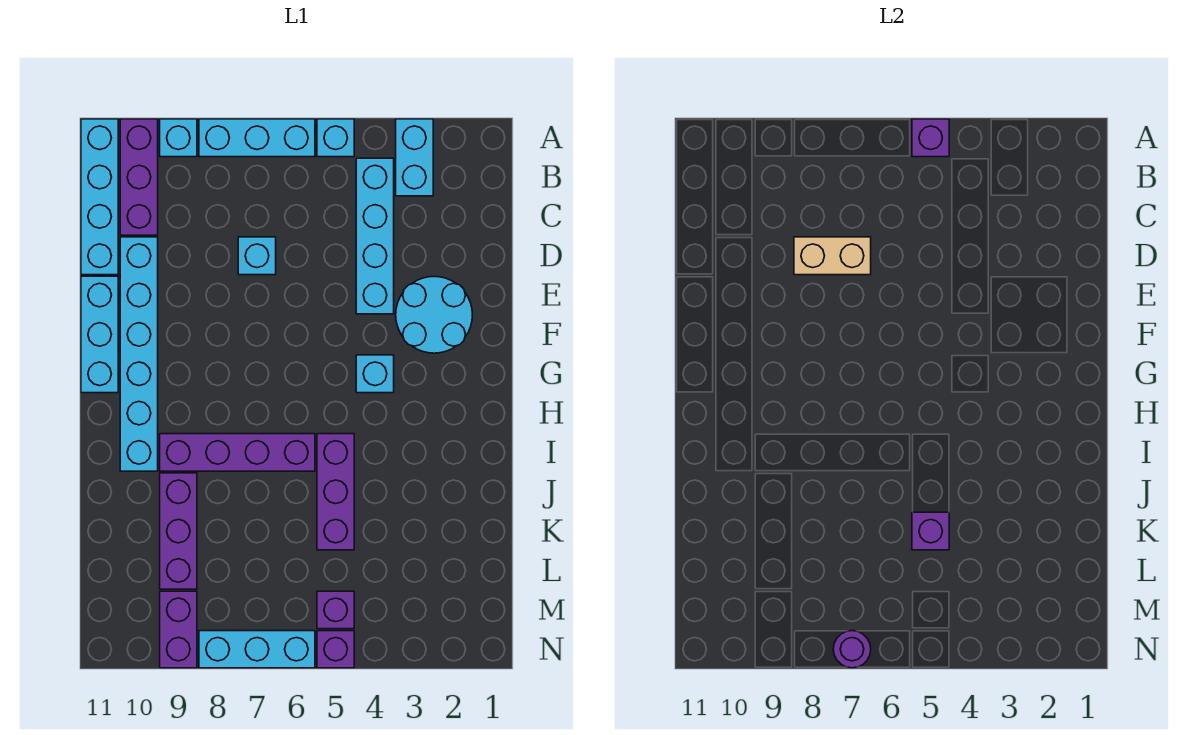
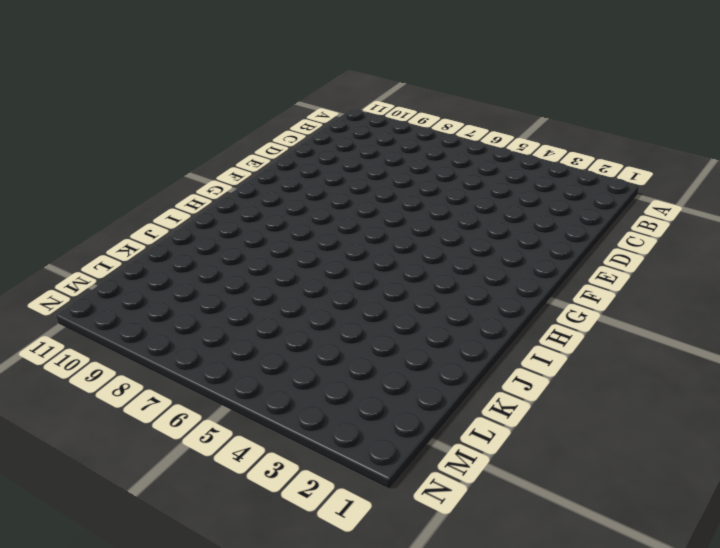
none -> cyan brick A3:B3 level 1
none -> cyan brick A5 level 1
none -> cyan brick A6:A8 level 1

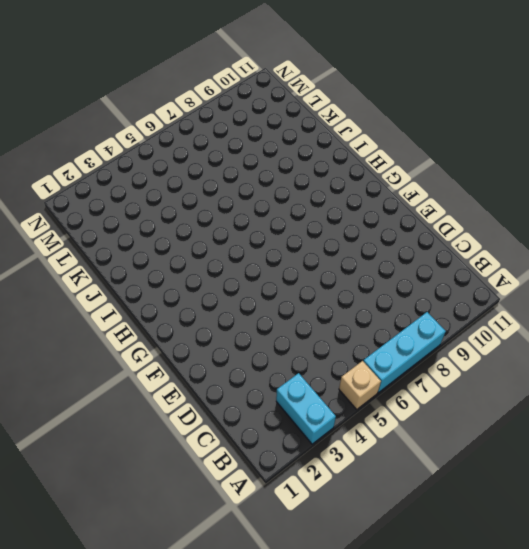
tan brick A5 level 1 -> cyan brick A5 level 1
none -> cyan brick A9 level 1
none -> purple brick A10:C10 level 1
none -> cyan brick A11:D11 level 1

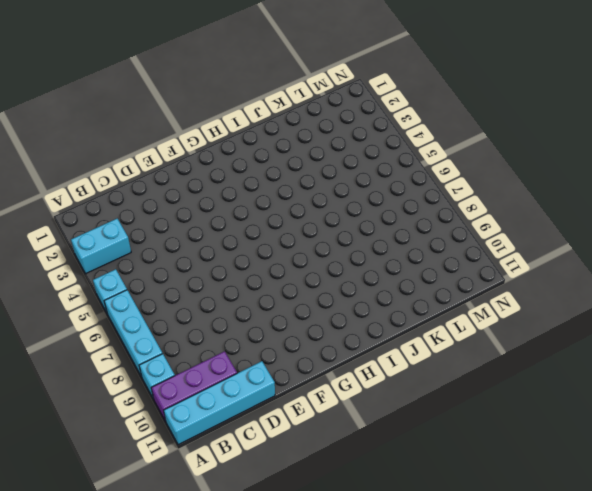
none -> cyan brick B4:E4 level 1
none -> cyan brick D7 level 1
none -> cyan brick D10:I10 level 1

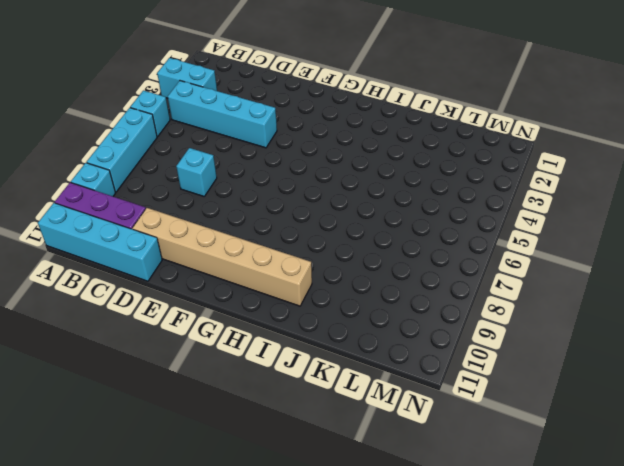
tan brick D10:I10 level 1 -> cyan brick D10:I10 level 1
none -> cyan round brick E2:F3 level 1
none -> cyan brick E11:G11 level 1
none -> cyan brick G4 level 1

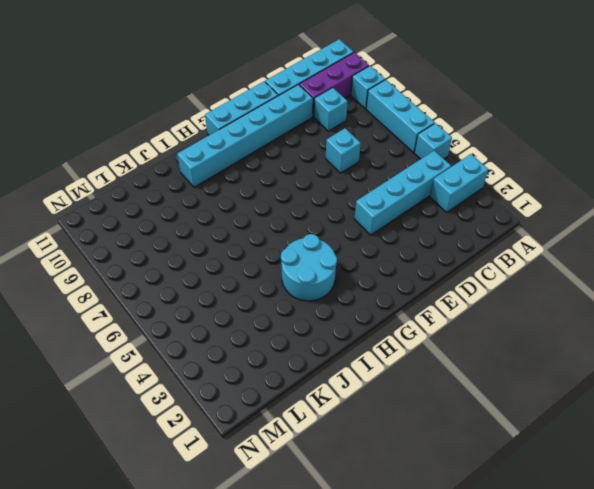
cyan brick C9 level 1 -> cyan brick G4 level 1
cyan round brick H3:I4 level 1 -> cyan round brick E2:F3 level 1
none -> purple brick I5:K5 level 1
none -> purple brick I6:I9 level 1
none -> purple brick J9:L9 level 1

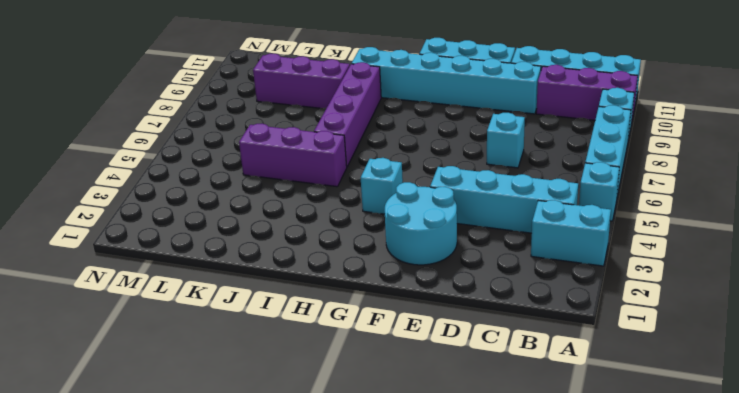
none -> purple brick M5 level 1
none -> purple brick M9:N9 level 1
none -> purple brick N5 level 1

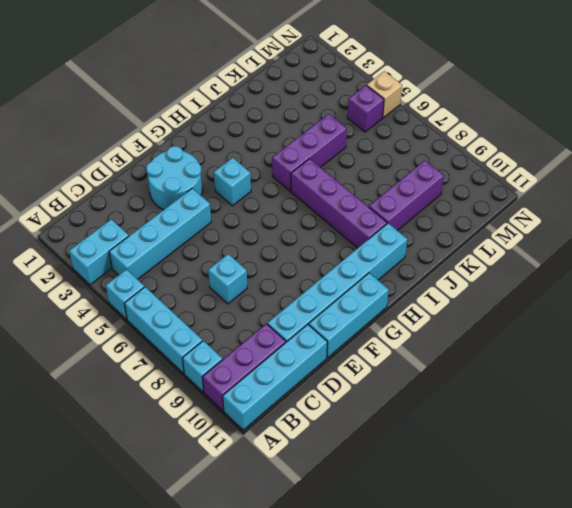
tan brick N5 level 1 -> purple brick N5 level 1
none -> purple brick M9:N9 level 1
none -> cyan brick N6:N8 level 1
none -> purple brick A5 level 2

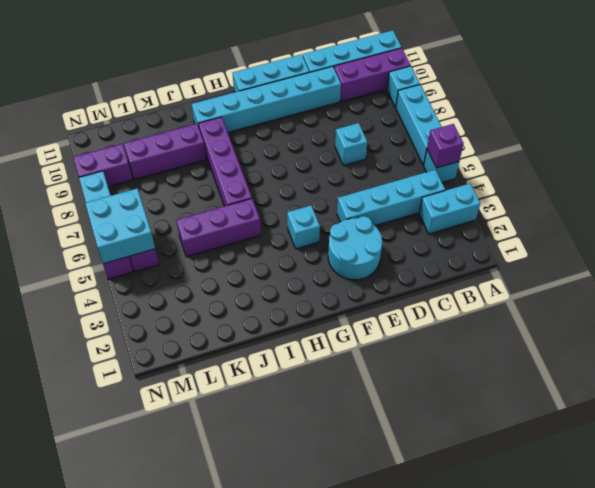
cyan brick M5:N6 level 2 -> none
none -> tan brick D7:D8 level 2
none -> purple brick K5 level 2
none -> purple round brick N7 level 2

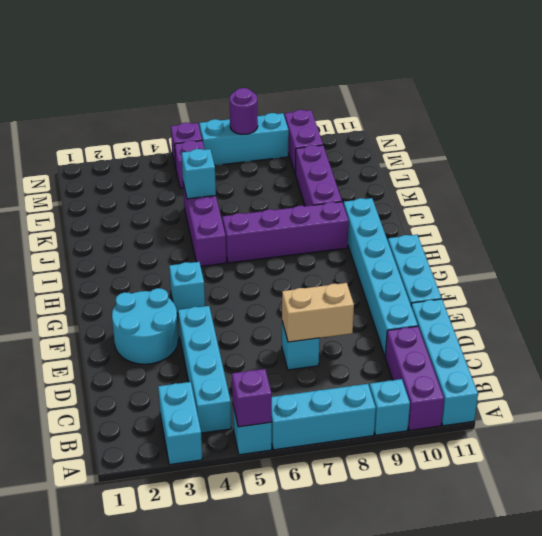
cyan brick K5 level 2 -> purple brick K5 level 2

